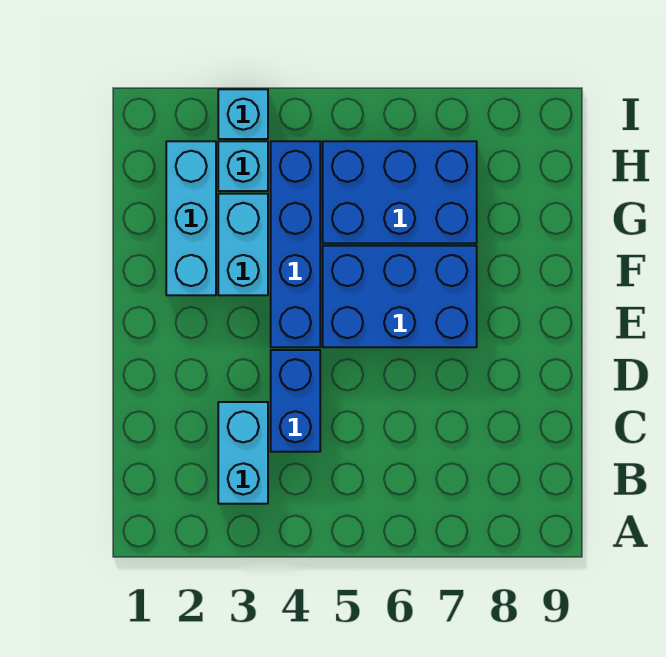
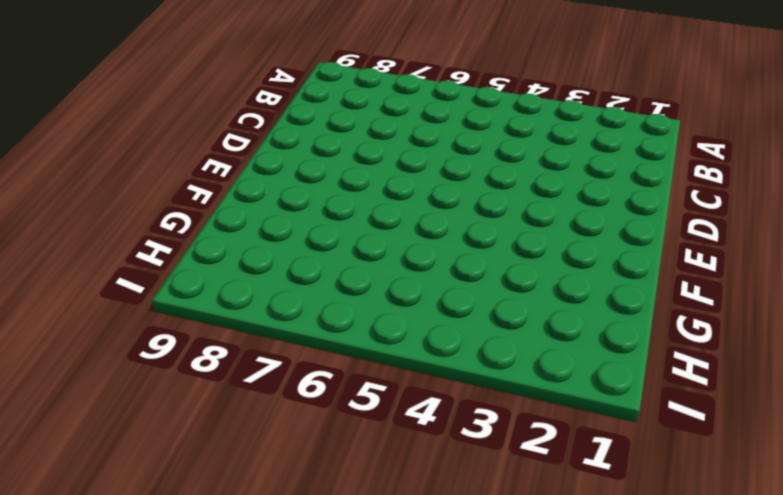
none -> cyan brick B3:C3 level 1
none -> blue brick C4:D4 level 1

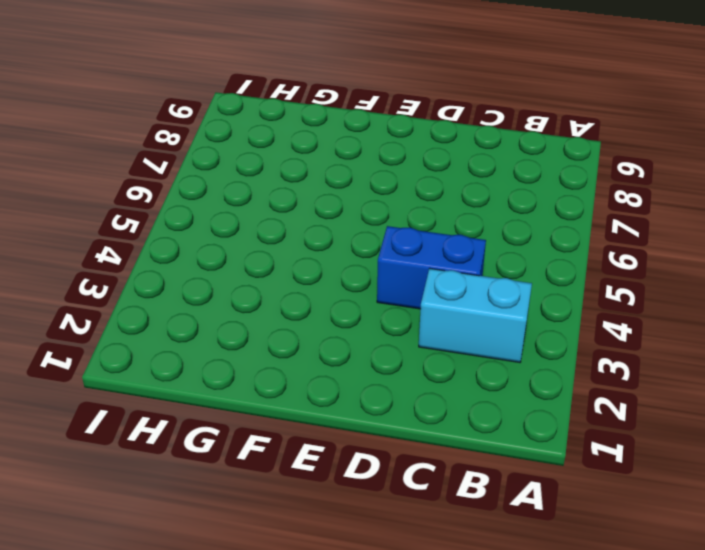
none -> blue brick E4:H4 level 1
none -> blue brick E5:F7 level 1

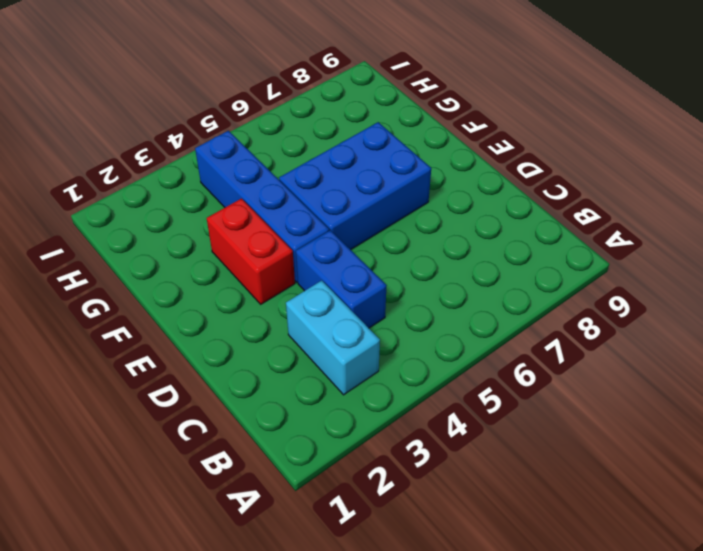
red brick E3:F3 level 1 -> cyan brick F3:G3 level 1
none -> cyan brick F2:H2 level 1
none -> blue brick G5:H7 level 1

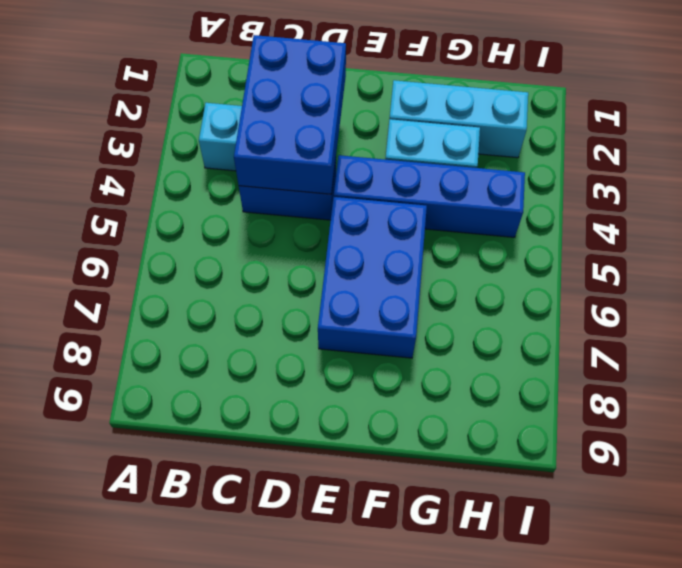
blue brick C2:D4 level 2 -> blue brick G5:H7 level 1
none -> cyan brick H3 level 1
none -> cyan brick I3 level 1

